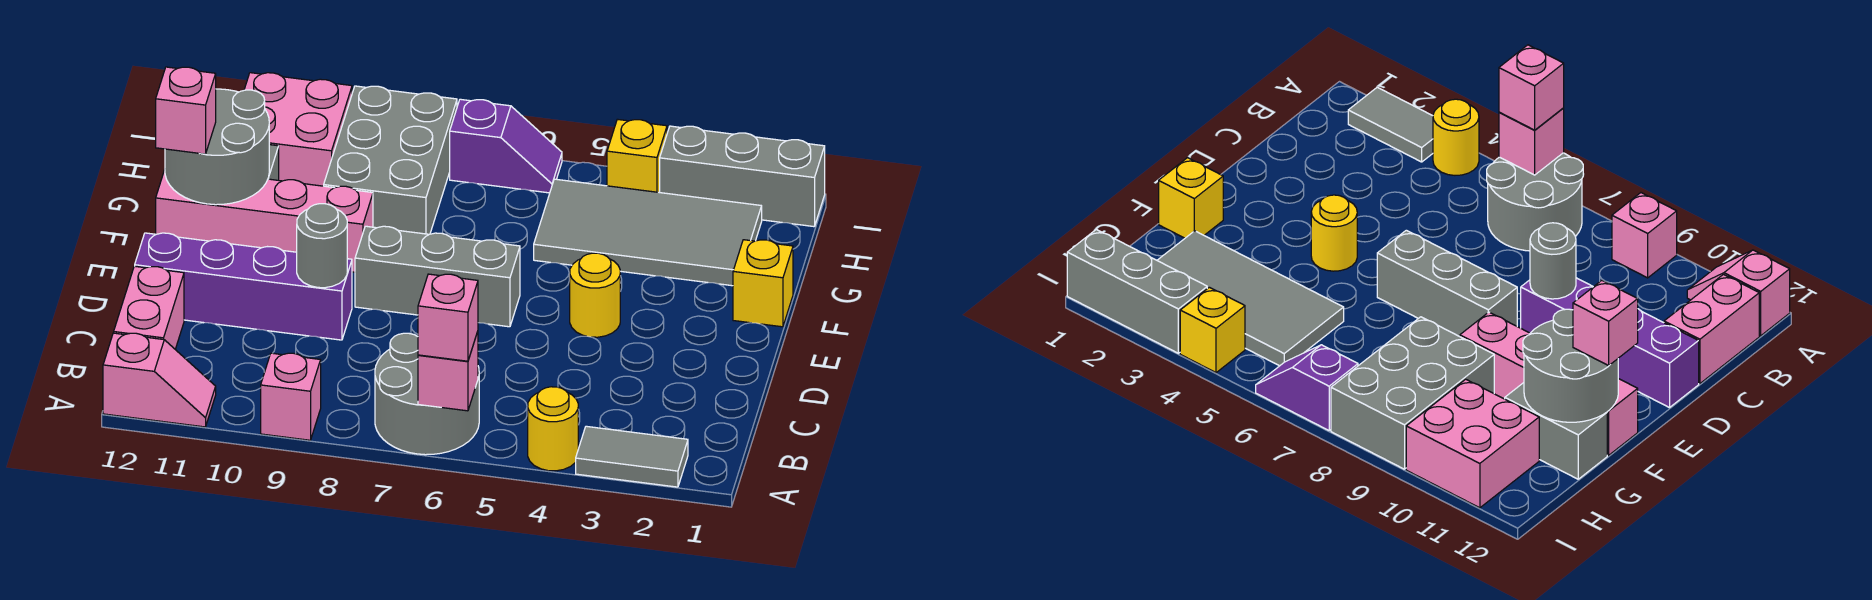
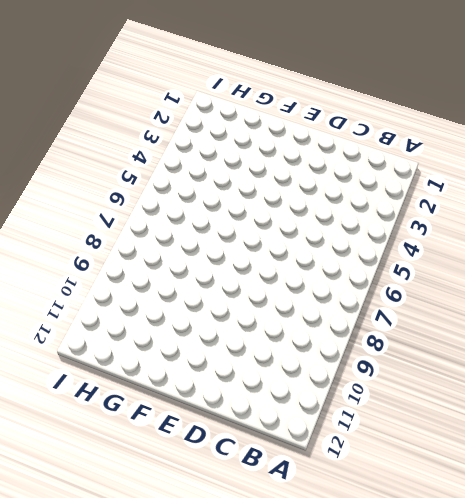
none -> grey tile A2:A3 level 1
none -> yellow round brick A4 level 1
none -> grey round brick A6:B7 level 1

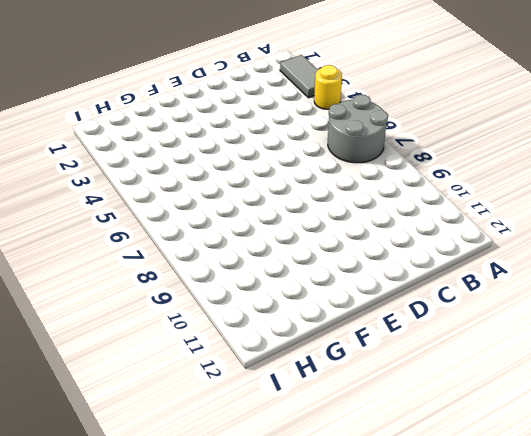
none -> pink brick A9 level 1
none -> pink slope A11:A12 level 1 top 12
none -> pink brick B12:C12 level 1

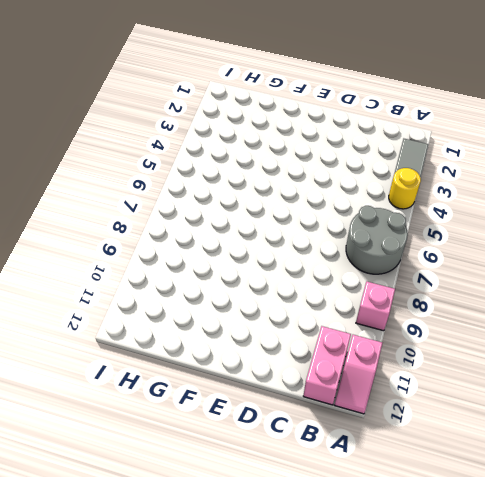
pink slope A11:A12 level 1 top 11 -> pink slope A11:A12 level 1 top 12
pink brick B11:B12 level 1 -> pink brick B12:C12 level 1
none -> purple brick D9:D12 level 1
none -> yellow round brick E4 level 1
none -> grey brick E6:E8 level 1

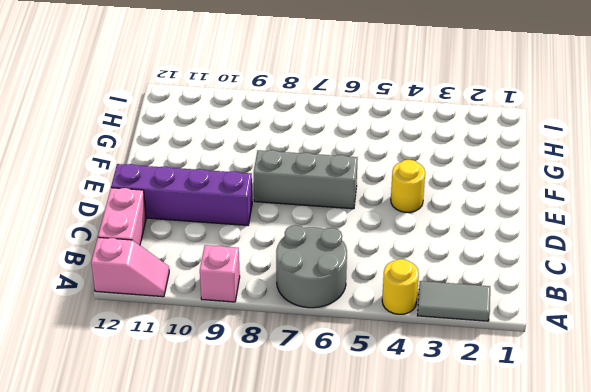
none -> yellow brick F1 level 1
none -> pink brick F9:F12 level 1
none -> grey tile G2:H5 level 1

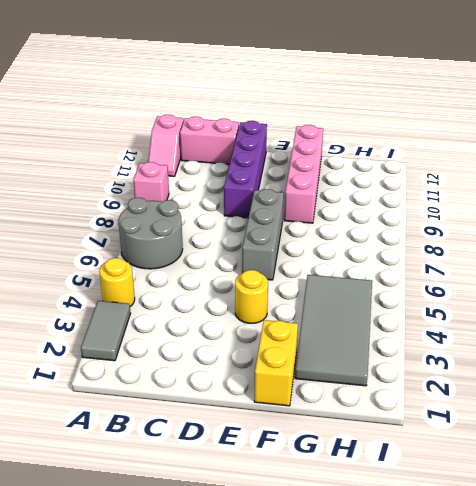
yellow brick F1:F2 level 1 -> yellow brick F1 level 1
none -> grey brick G8:I9 level 1
none -> grey brick G11:G12 level 1
none -> pink brick H10:I11 level 1

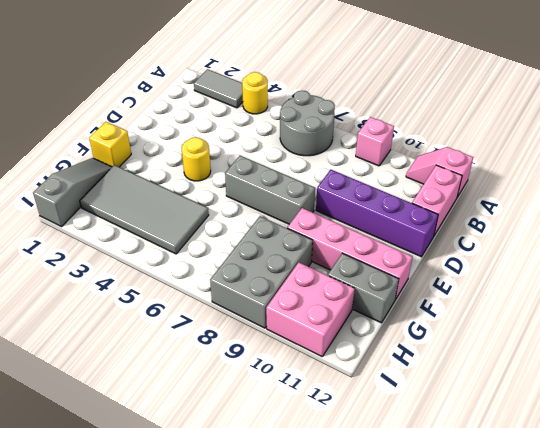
grey slope G1:I1 level 1 top I -> grey brick I1:I3 level 1
none -> yellow brick I4 level 1
none -> purple slope I6:I7 level 1 top 7
none -> pink brick A6 level 2

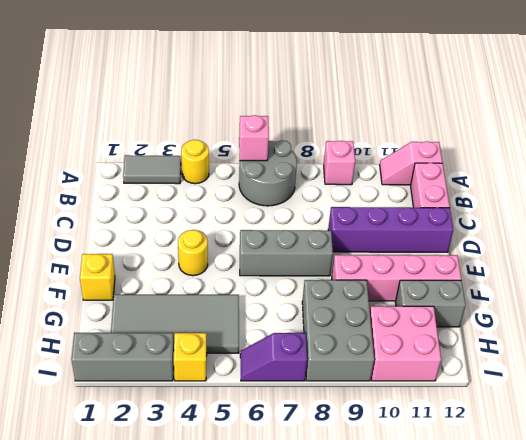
none -> grey round brick D9 level 2
none -> grey round brick F11:G12 level 2
none -> pink brick A6 level 3

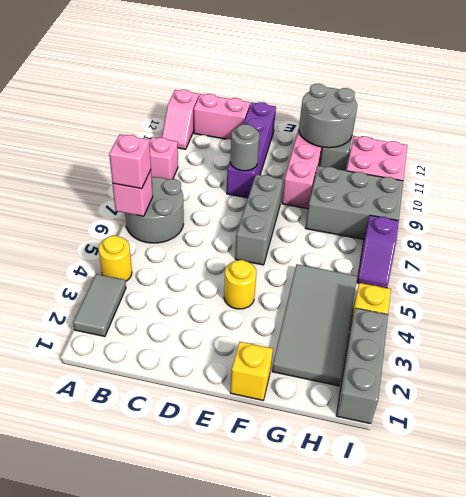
none -> pink brick F12 level 3

